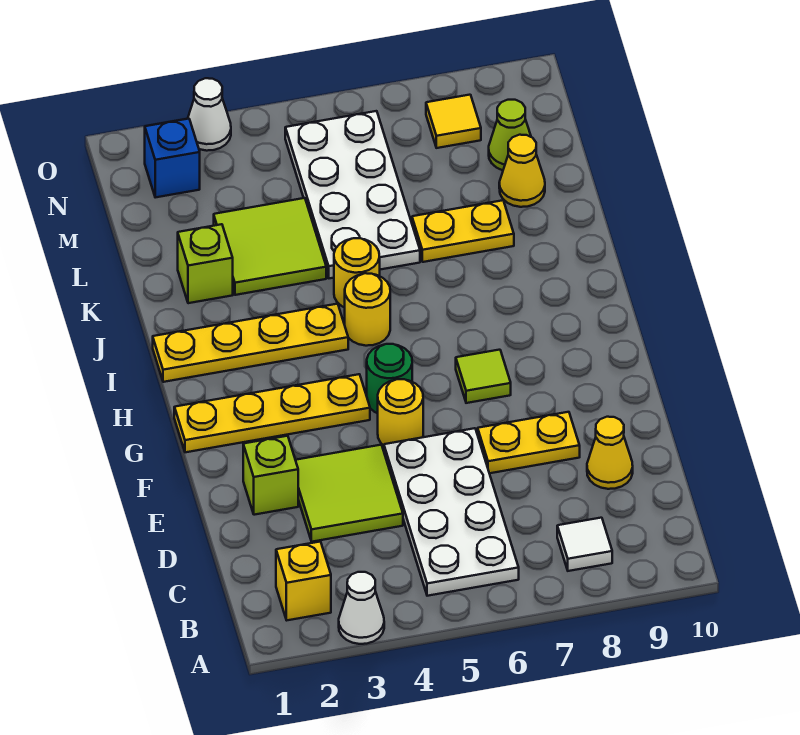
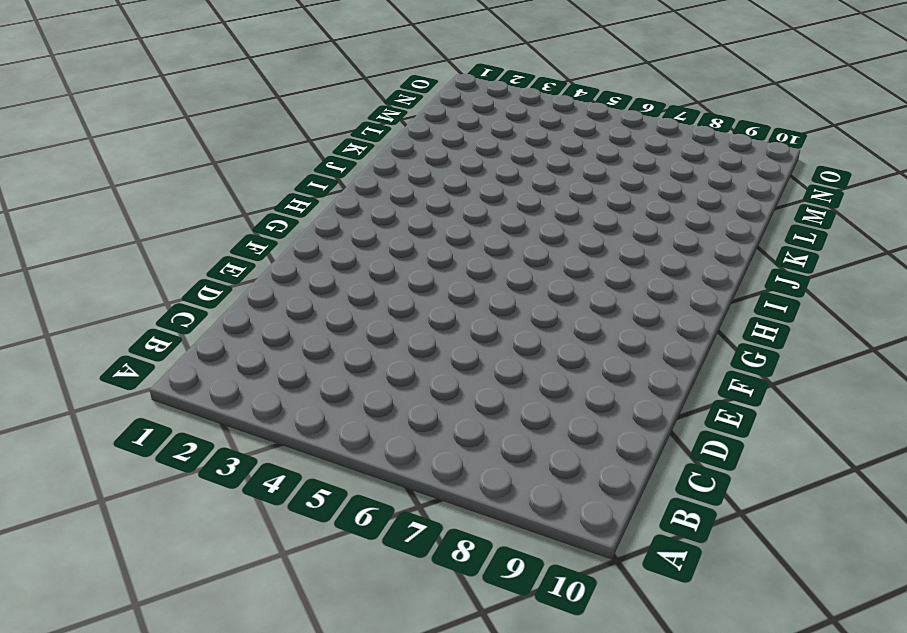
none -> white cone A3 level 1
none -> yellow brick B2 level 1
none -> white plate B5:E6 level 1

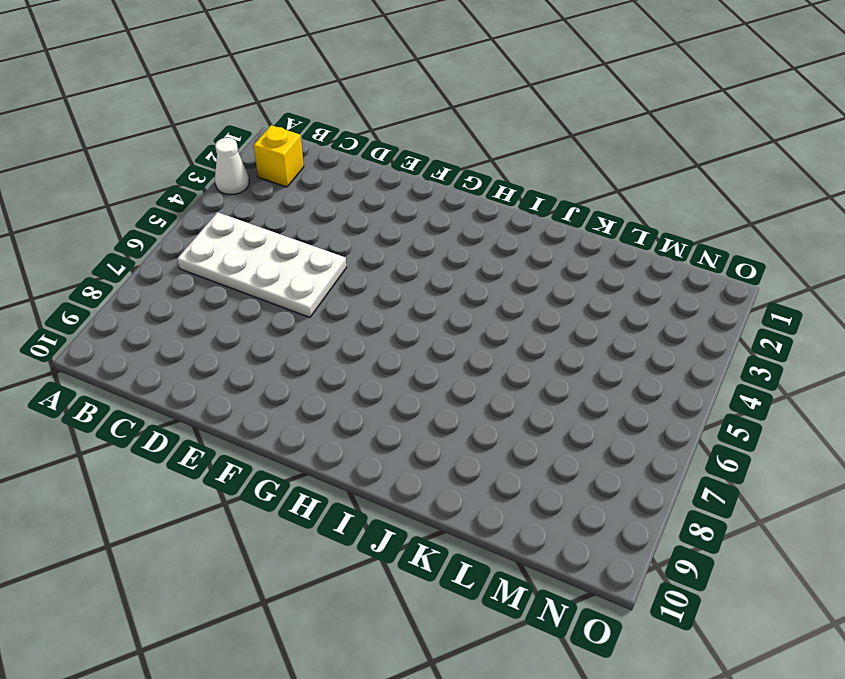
none -> white tile B8 level 1
none -> lime tile D3:E4 level 1
none -> yellow cone D9 level 1

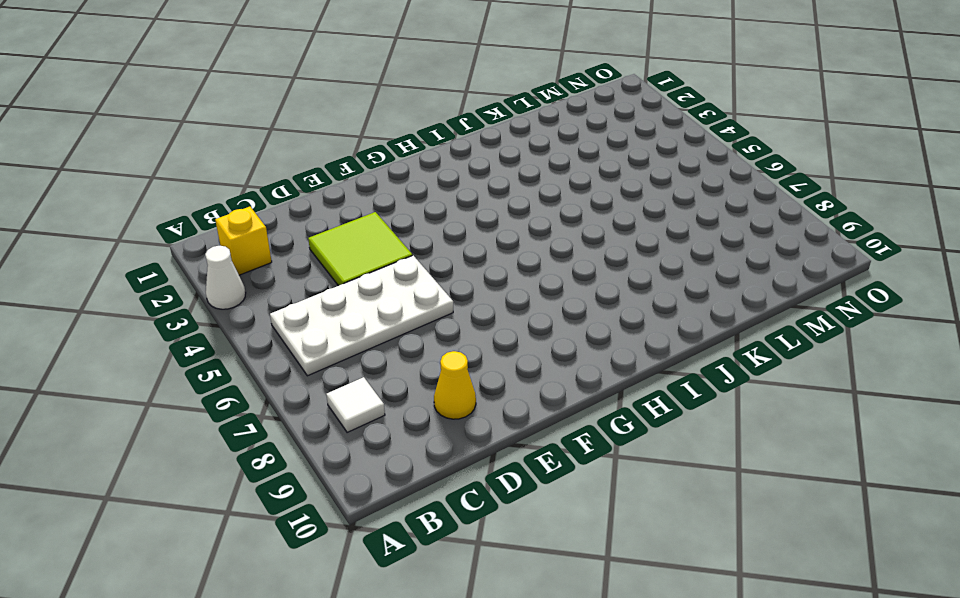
none -> lime brick E2 level 1
none -> yellow plate E7:E8 level 1
none -> yellow round brick F5 level 1

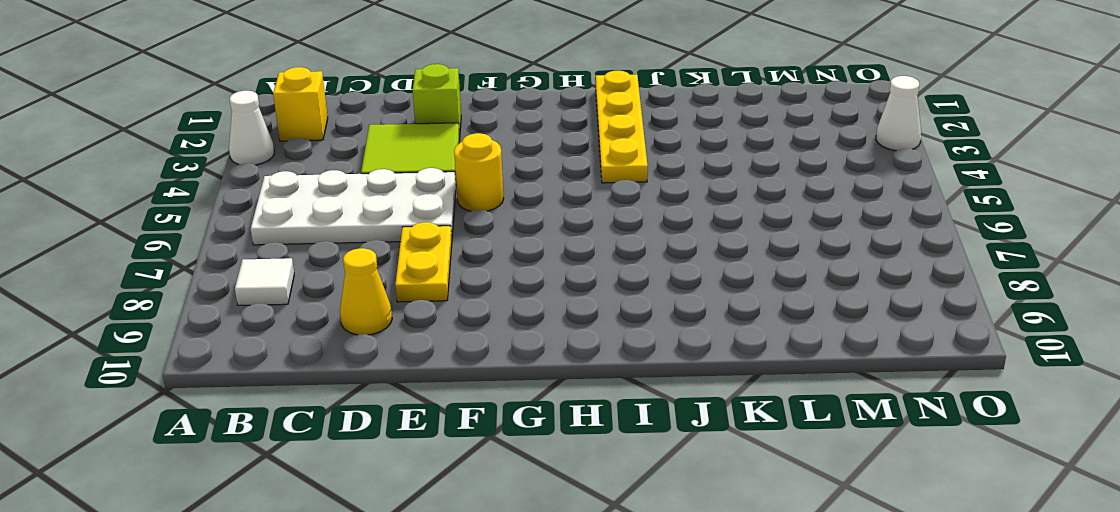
none -> yellow plate G1:G4 level 1
none -> green round brick G5 level 1
none -> lime tile G7 level 1

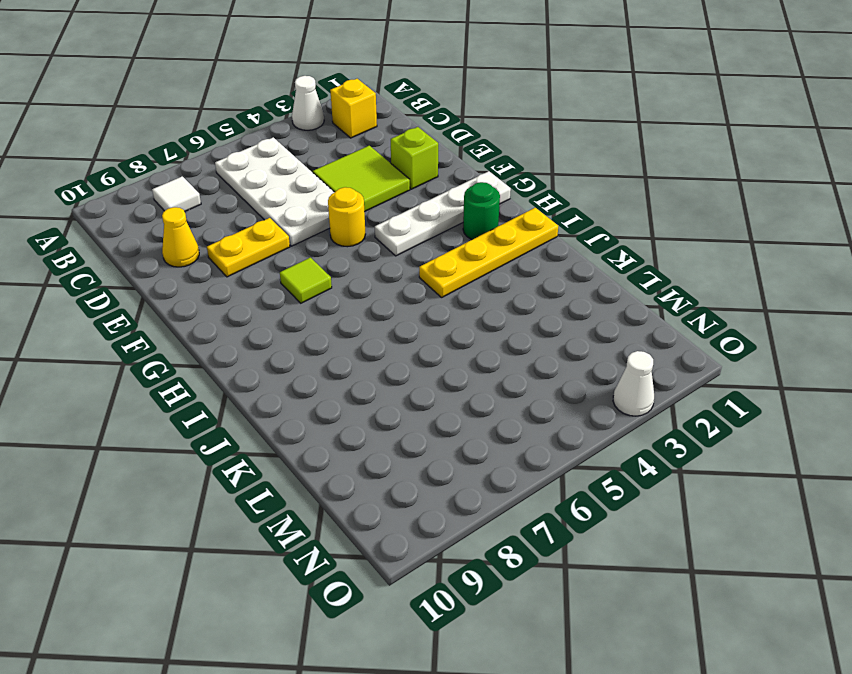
white plate G1:G4 level 1 -> yellow plate G1:G4 level 1
green round brick H2 level 1 -> green round brick G5 level 1
none -> yellow round brick I5 level 1
none -> yellow round brick J5 level 1
none -> lime brick K2 level 1

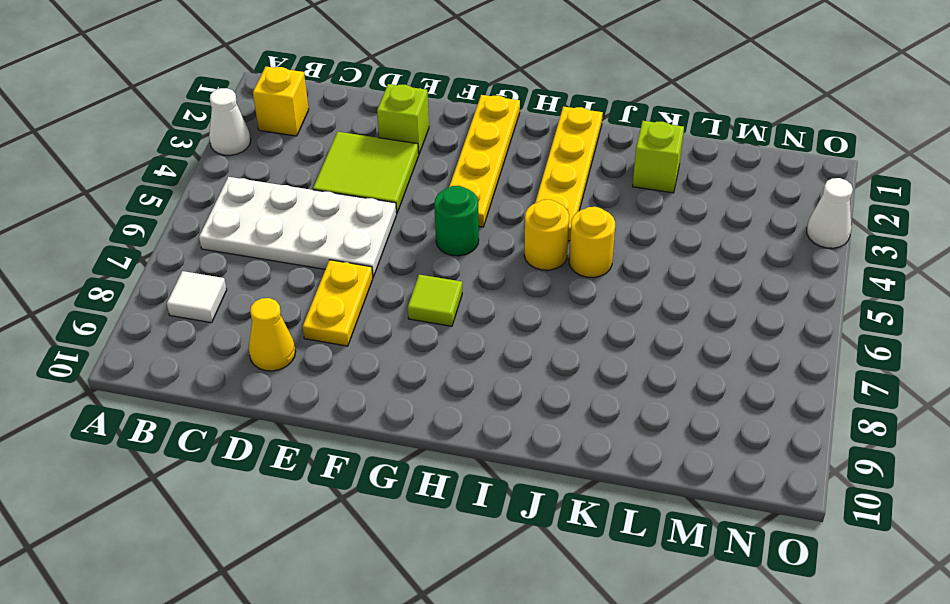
none -> yellow round brick F5 level 1
none -> lime tile K3:L4 level 1
none -> white plate K5:N6 level 1

